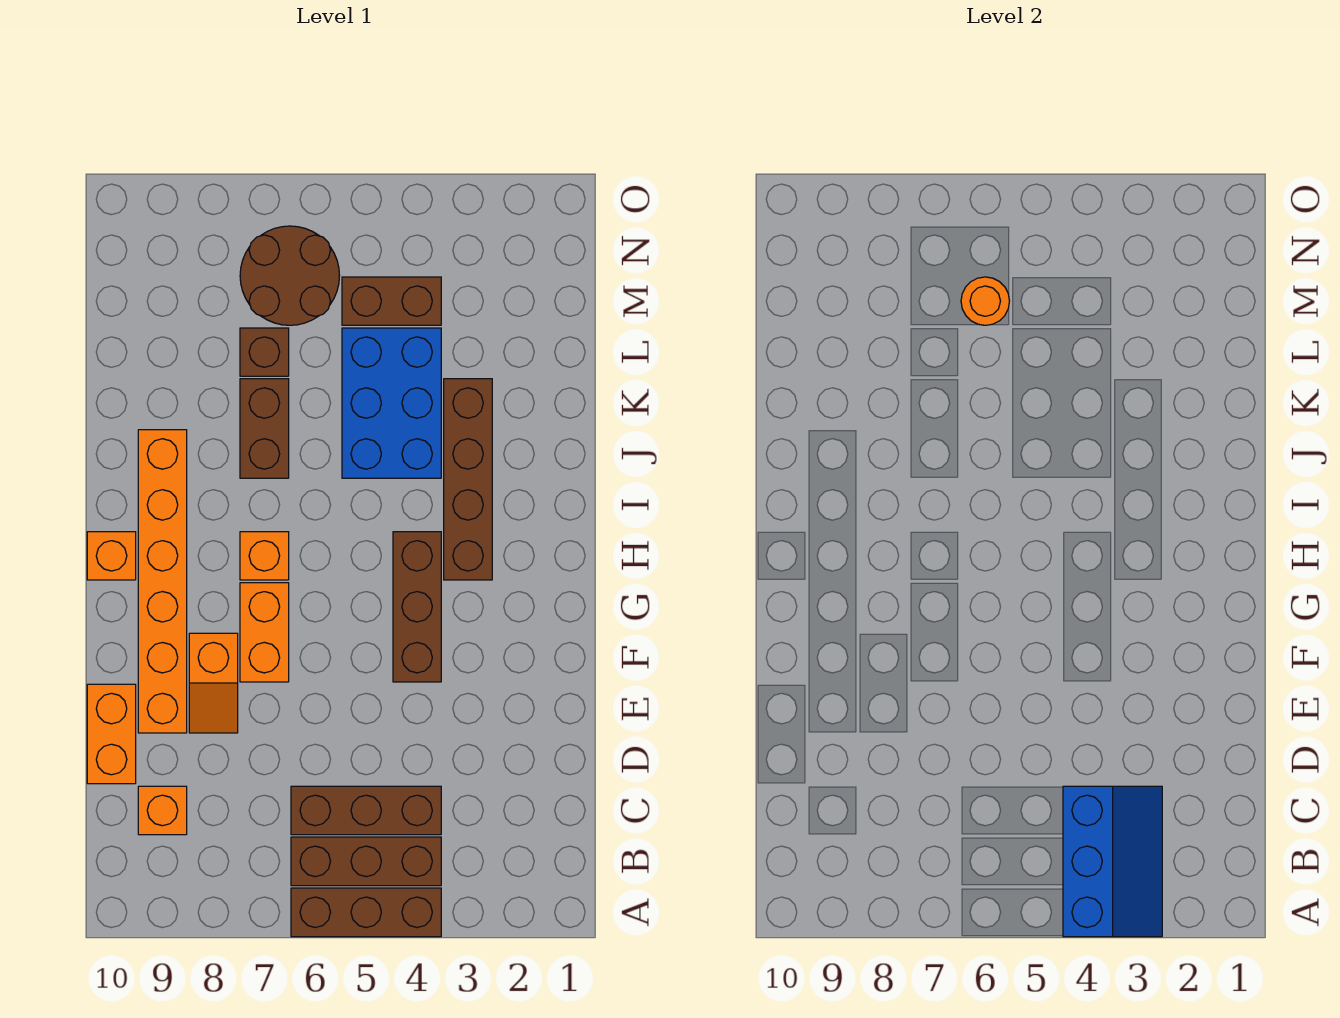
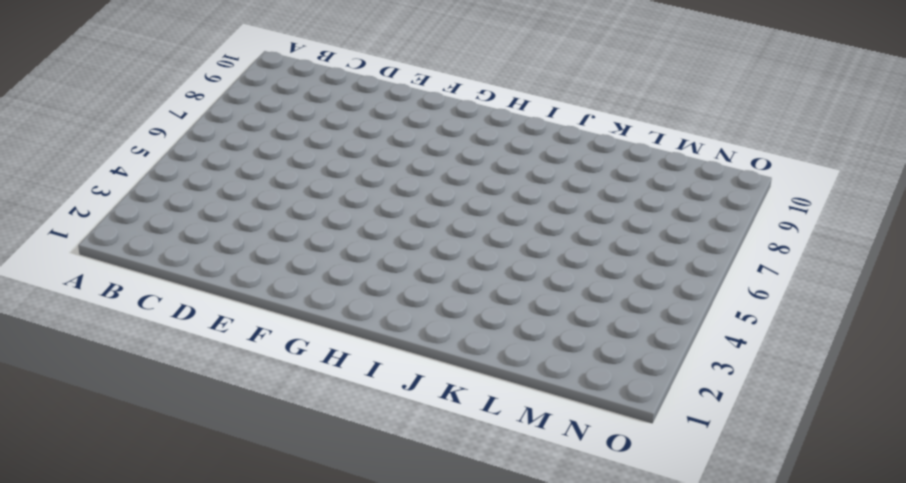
none -> brown brick A4:A6 level 1
none -> brown brick B4:B6 level 1
none -> brown brick C4:C6 level 1

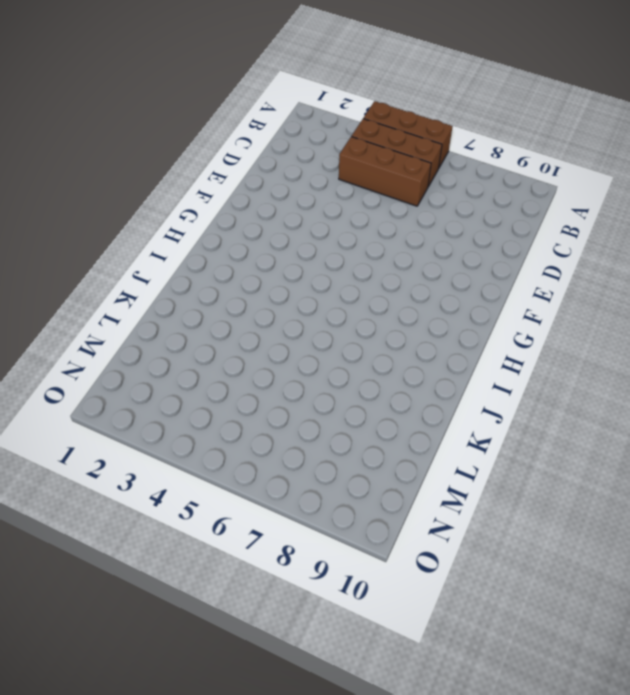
none -> orange brick C9 level 1
none -> orange brick D10:E10 level 1
none -> orange slope E8:F8 level 1 top F

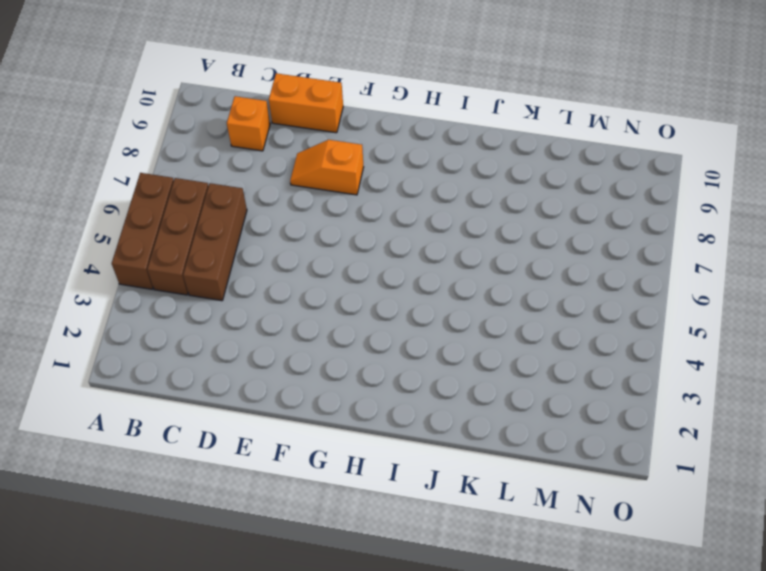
none -> orange brick E9:J9 level 1
none -> brown brick F4:H4 level 1
none -> orange brick F7:G7 level 1

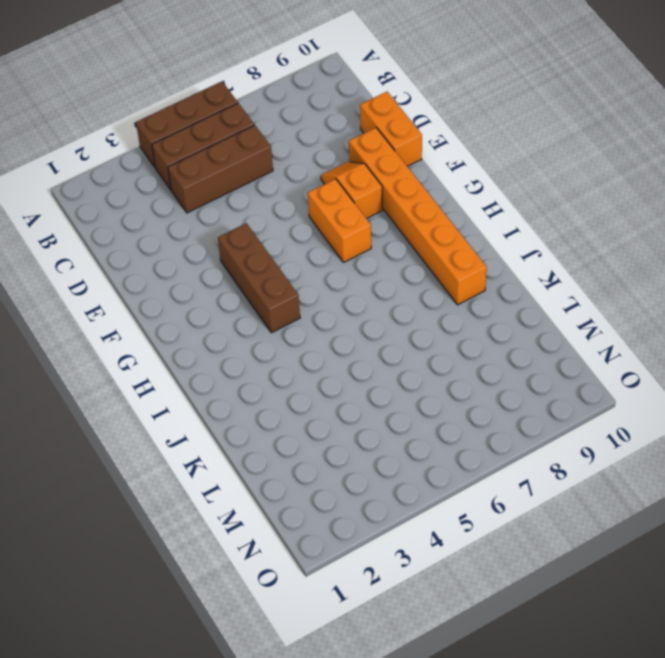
none -> orange brick C9 level 1
none -> brown brick H3:K3 level 1
none -> orange brick H7 level 1

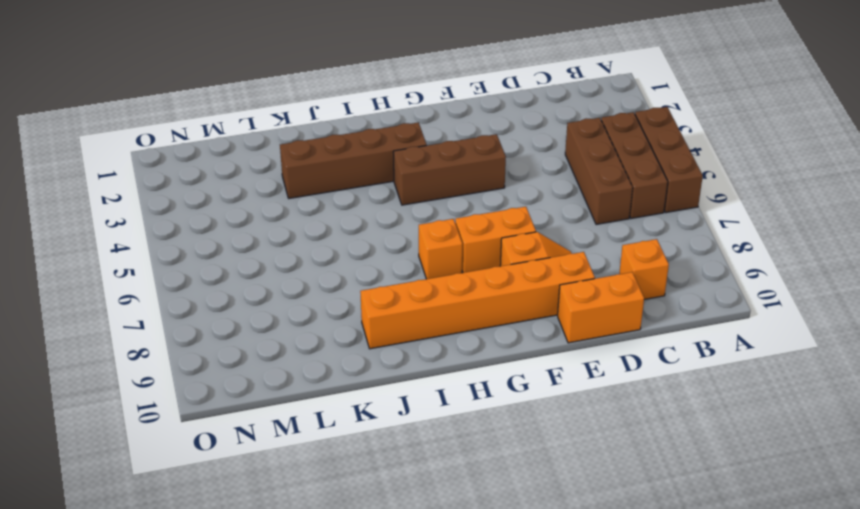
none -> orange brick H10 level 1
none -> blue brick J4:L5 level 1
none -> brown brick J7:K7 level 1

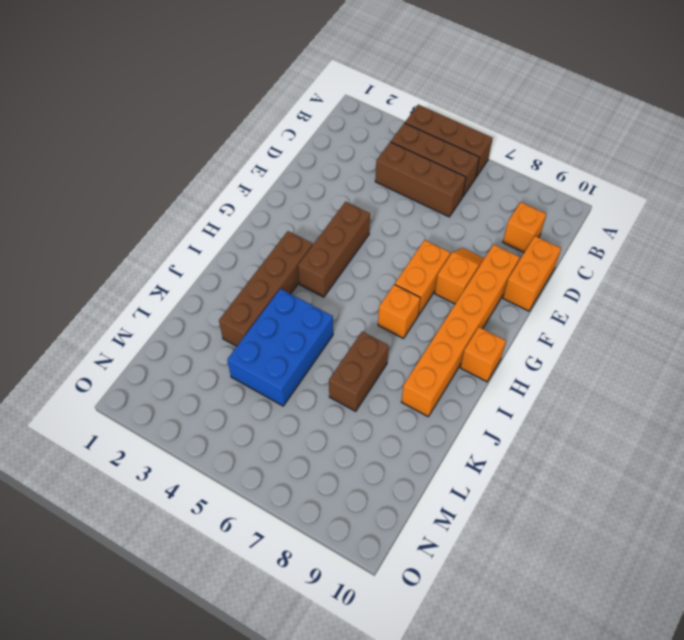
none -> brown brick L7 level 1
none -> brown brick M4:M5 level 1
none -> brown round brick M6:N7 level 1

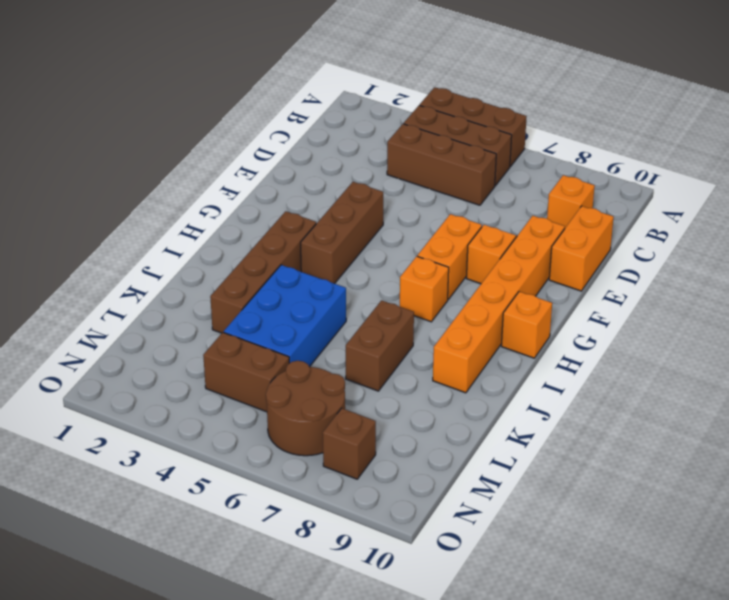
brown brick N8 level 1 -> brown brick L7 level 1
none -> blue slope A3:C4 level 2 top 4
none -> orange round brick M6 level 2

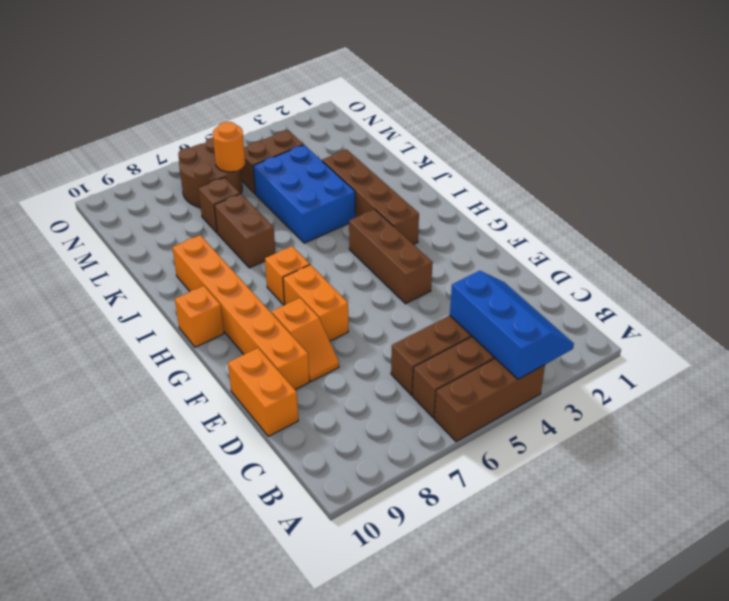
none -> orange brick C9 level 1

